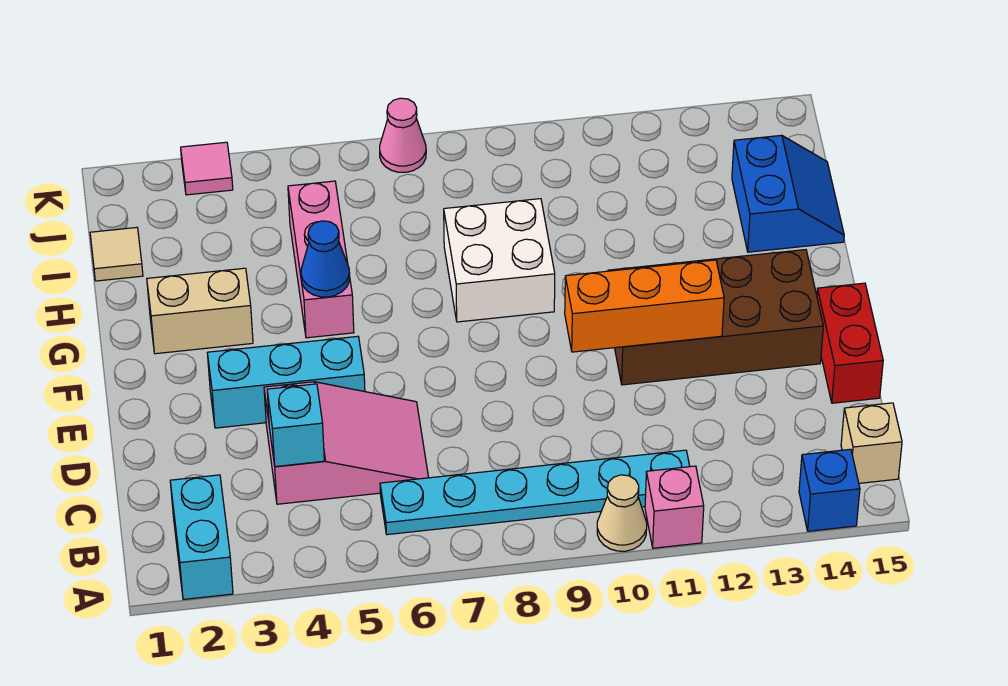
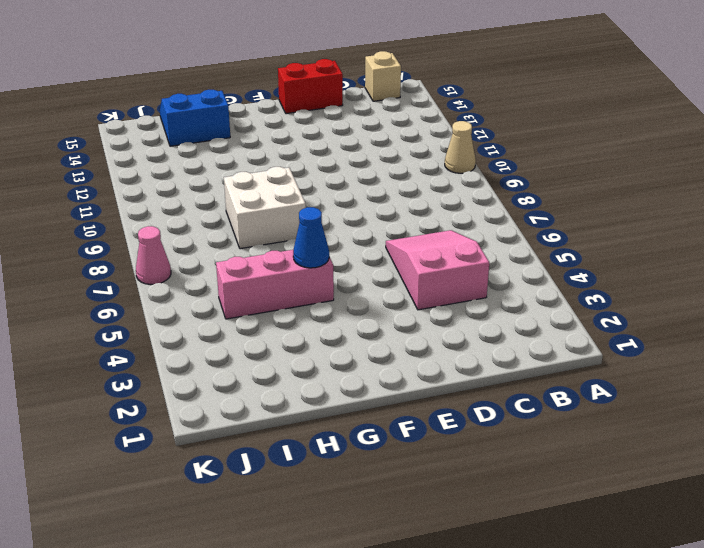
none -> cyan brick A2:B2 level 1
none -> pink brick A11 level 1
none -> blue brick A14 level 1

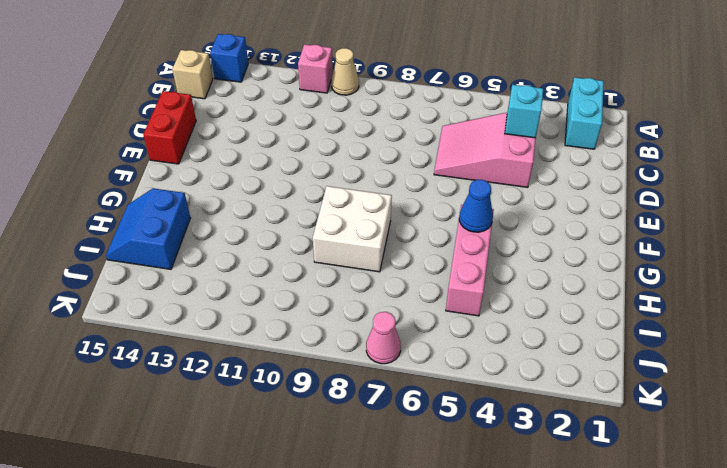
none -> cyan plate B6:B11 level 1
none -> cyan brick E3:E5 level 1
none -> brown brick E11:F14 level 1

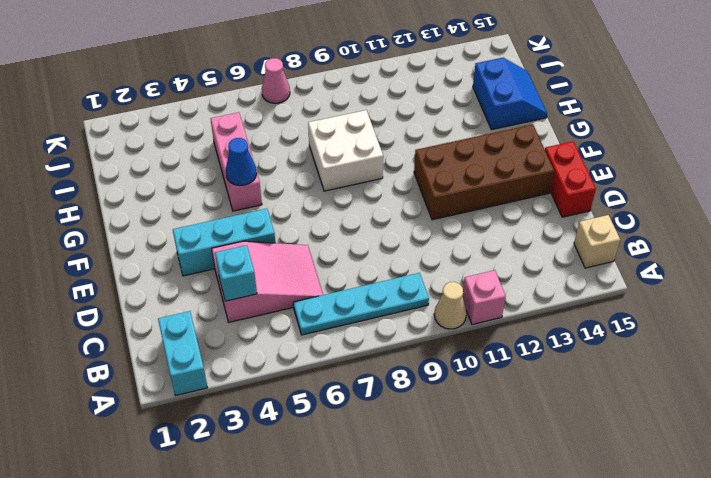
cyan plate B6:B9 level 1 -> cyan plate B6:B11 level 1
none -> blue brick A14 level 1
none -> tan brick G2:G3 level 1
none -> tan tile I1 level 1

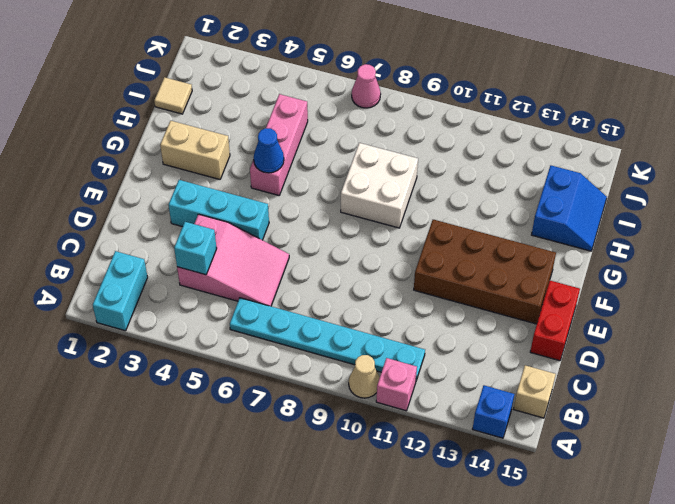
none -> pink tile K3 level 1
none -> orange brick E10:E12 level 2

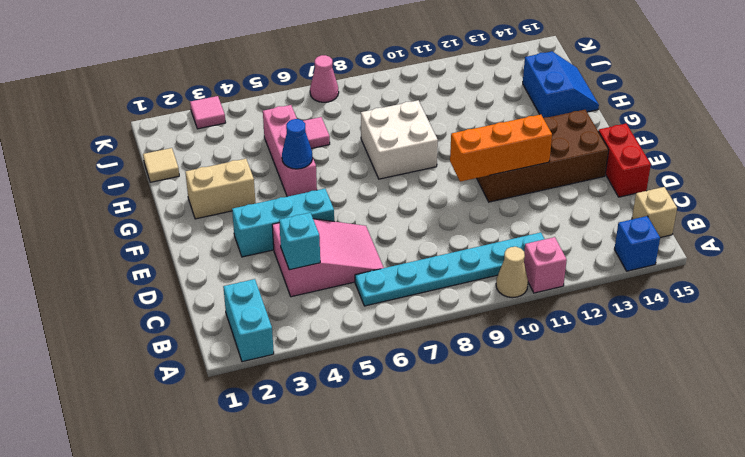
pink tile I6 level 1 -> none

